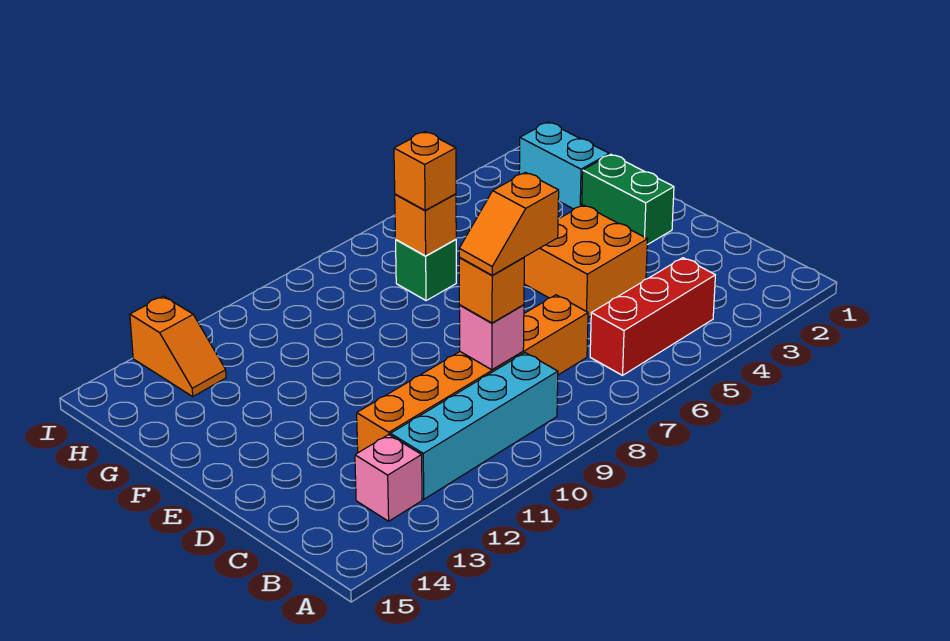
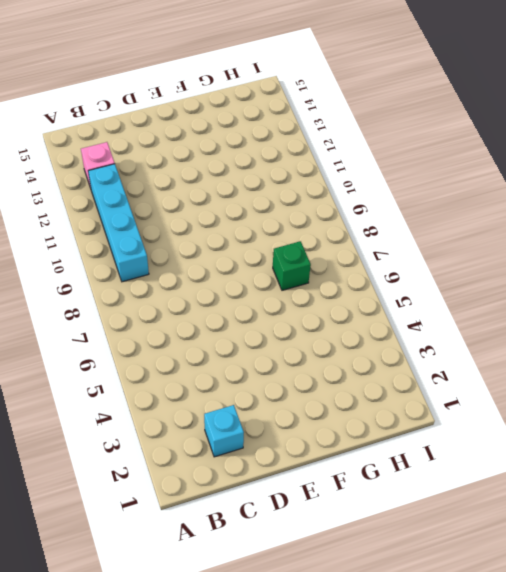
cyan brick C2 level 1 -> none
none -> red brick B4:B6 level 1
none -> orange brick C7:C12 level 1
none -> orange brick D4:E5 level 1

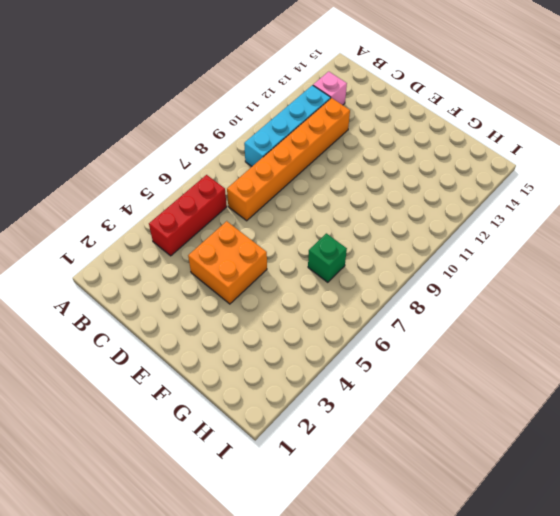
none -> green brick E2:F2 level 1
none -> cyan brick G2:H2 level 1
none -> orange slope H13:I13 level 1 top I

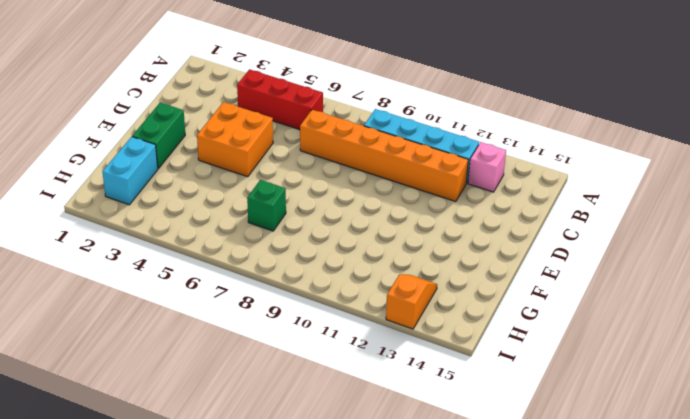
none -> pink brick C9 level 2
none -> orange brick G7 level 2
none -> orange brick C9 level 3

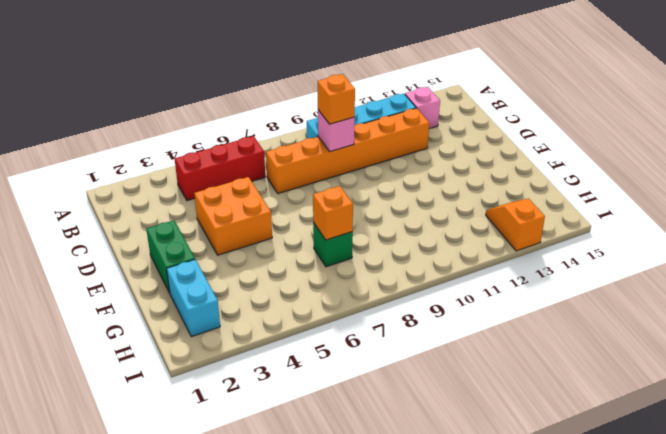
none -> orange brick G7 level 3
none -> orange slope C8:C9 level 4 top 8

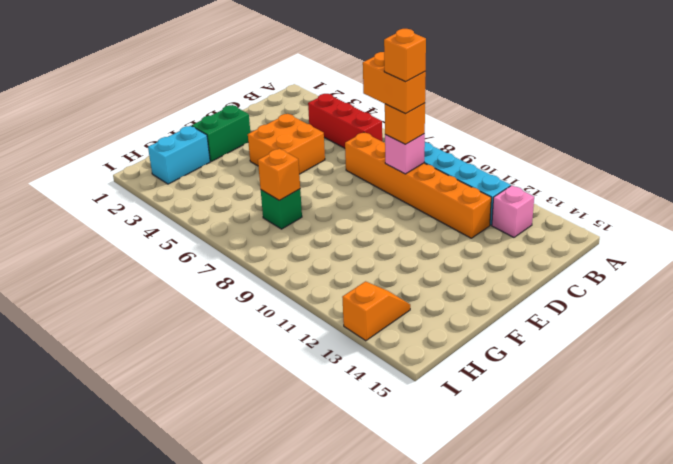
orange brick C8:C9 level 4 -> orange slope C8:C9 level 4 top 8
orange brick C9 level 5 -> orange brick G7 level 3

